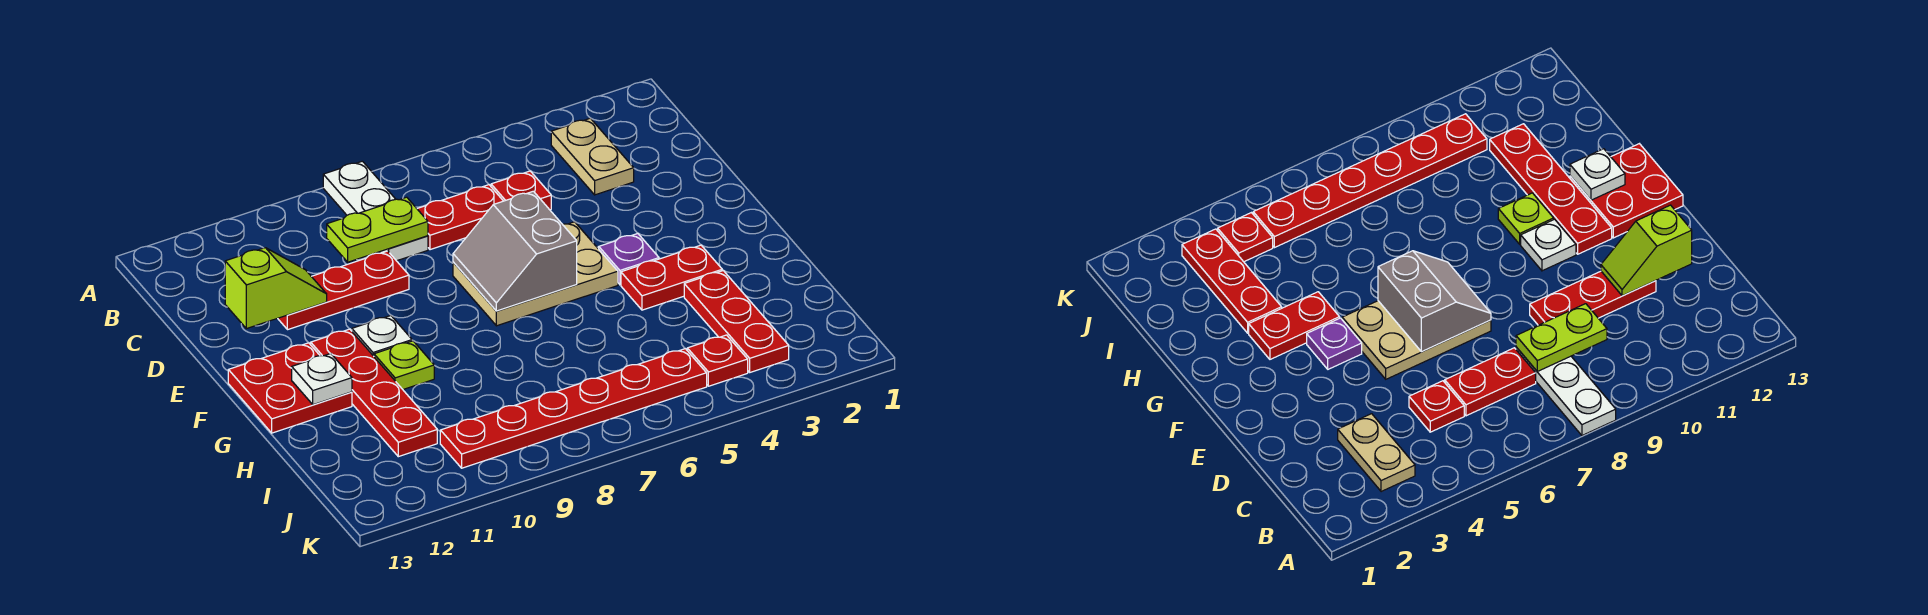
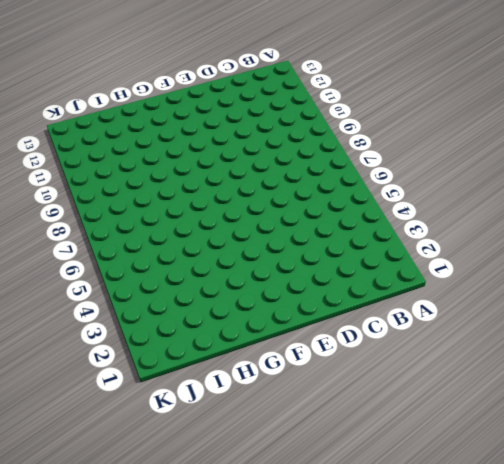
none -> white plate A8:C8 level 1
none -> tan plate B3:C3 level 1
none -> red plate C5 level 1

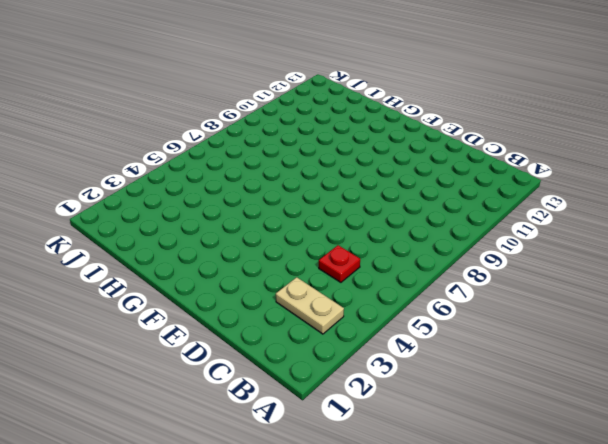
none -> white plate A8:C8 level 1
none -> red plate C6:C7 level 1
none -> red plate D9:D11 level 1

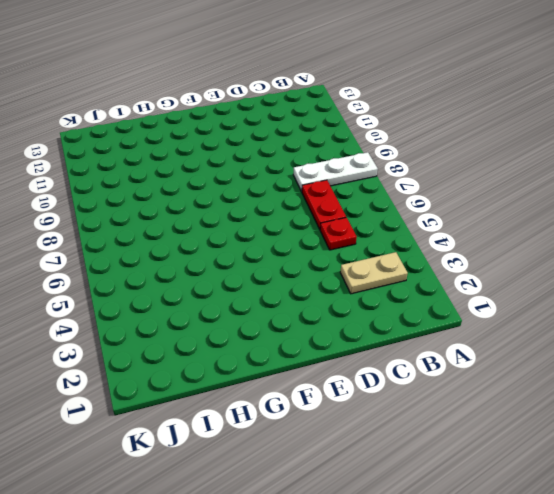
none -> red plate D9:D11 level 1
none -> tan plate E5:F7 level 1
none -> purple plate F4 level 1

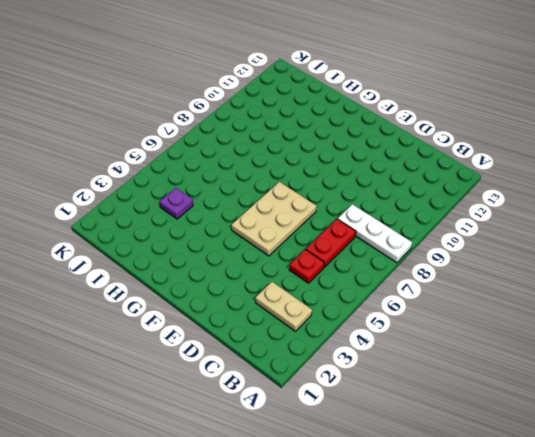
purple plate I4 level 1 -> purple plate F4 level 1
none -> red plate D9:D11 level 1
none -> white plate F10 level 1
none -> red plate F11:I11 level 1

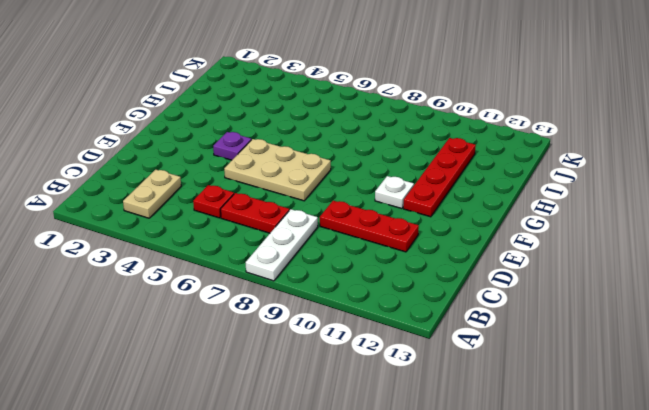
none -> red plate F12:G13 level 1
none -> red plate G3:G4 level 1
none -> lime plate G10 level 1

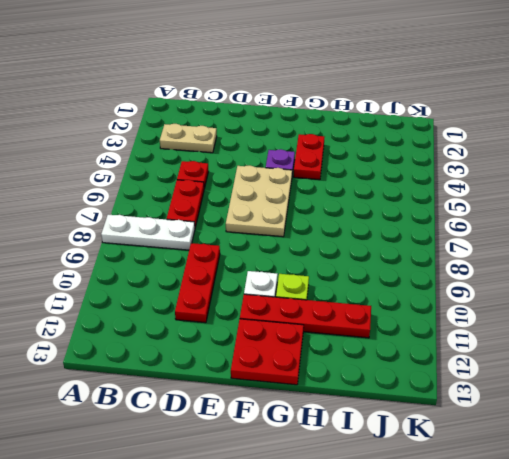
none -> red plate H3:J3 level 1
none -> red plate J4 level 1
none -> red plate J5:J10 level 1

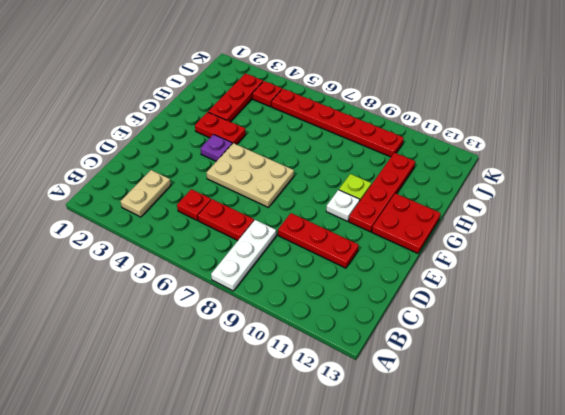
none -> lime plate C8:C9 level 2
none -> lime slope D11:D12 level 2 top 12
none -> grey slope E6:F7 level 2 top 6

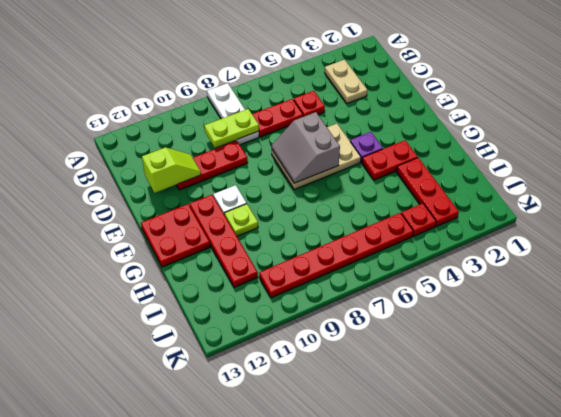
none -> white plate G12 level 2

